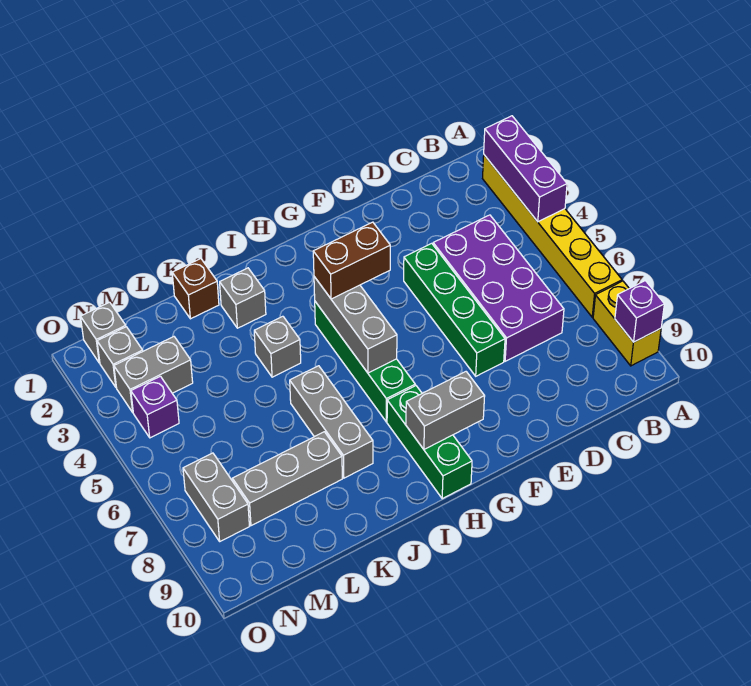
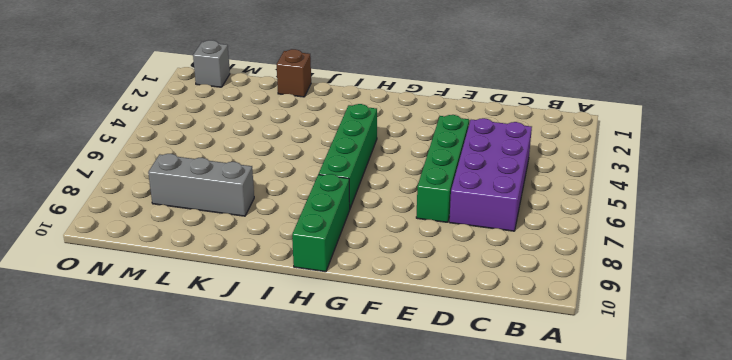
none -> yellow brick A2:A7 level 1
none -> yellow brick A8:A9 level 1
none -> grey brick J2 level 1

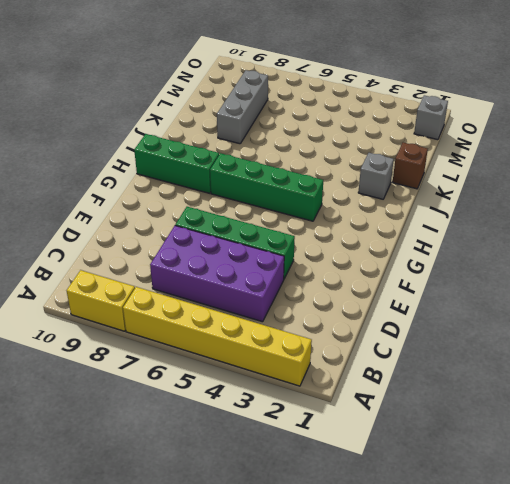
none -> grey brick J4 level 1
none -> grey brick J6:J8 level 1
none -> grey brick M3:N3 level 1

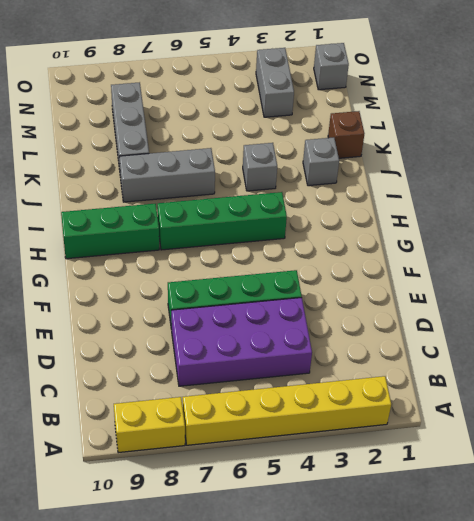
none -> grey brick N2 level 1
none -> purple brick N4 level 1
none -> grey brick N7:N8 level 1

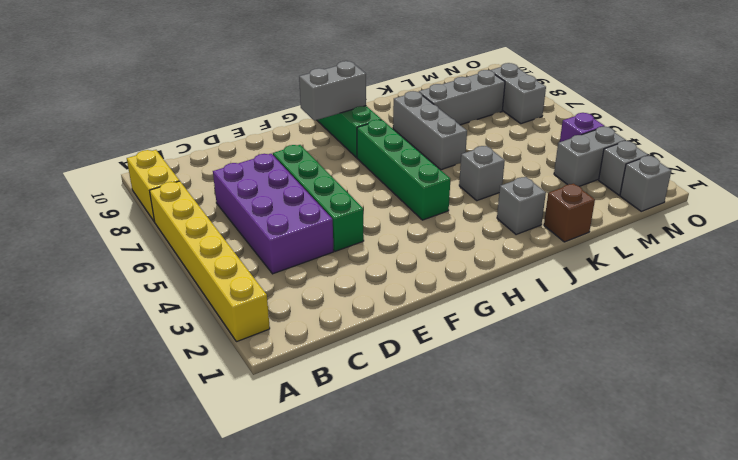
none -> purple brick A2:A4 level 2
none -> purple brick A9 level 2
none -> grey brick H4:H6 level 2

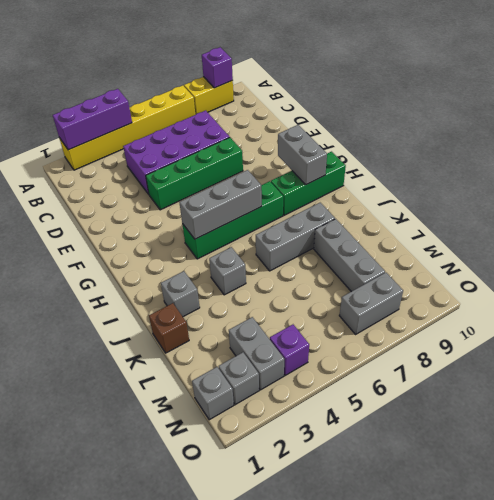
none -> brown brick G4:H4 level 3

